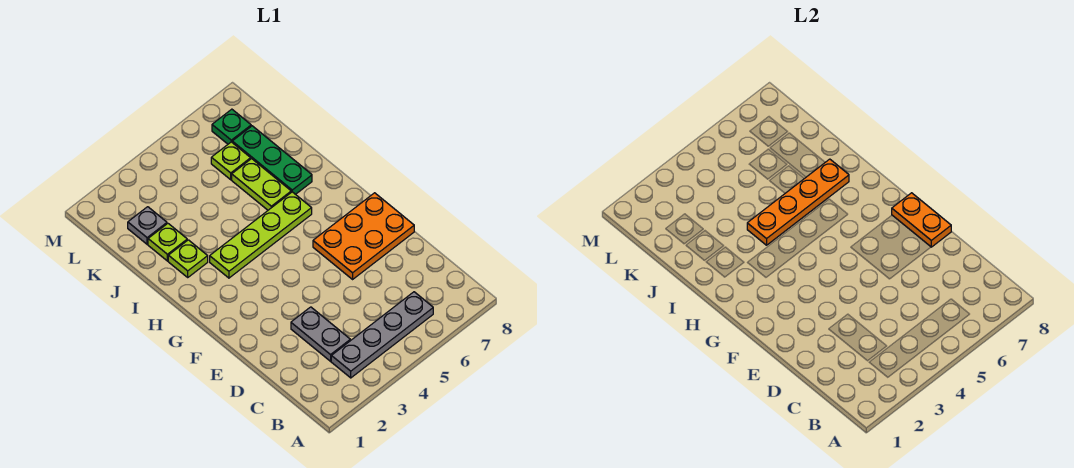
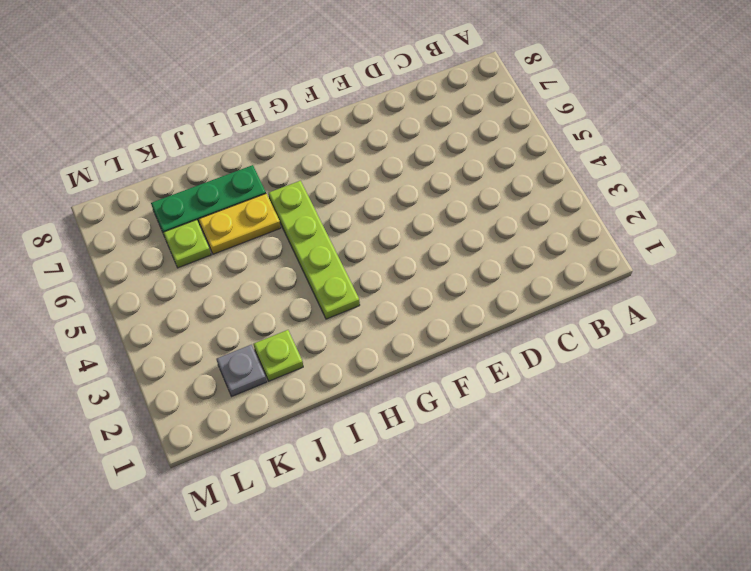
yellow plate I6:J6 level 1 -> lime plate I6:J6 level 1
none -> grey plate B3:B6 level 1
none -> grey plate C3:D3 level 1
none -> orange plate E6:F8 level 1

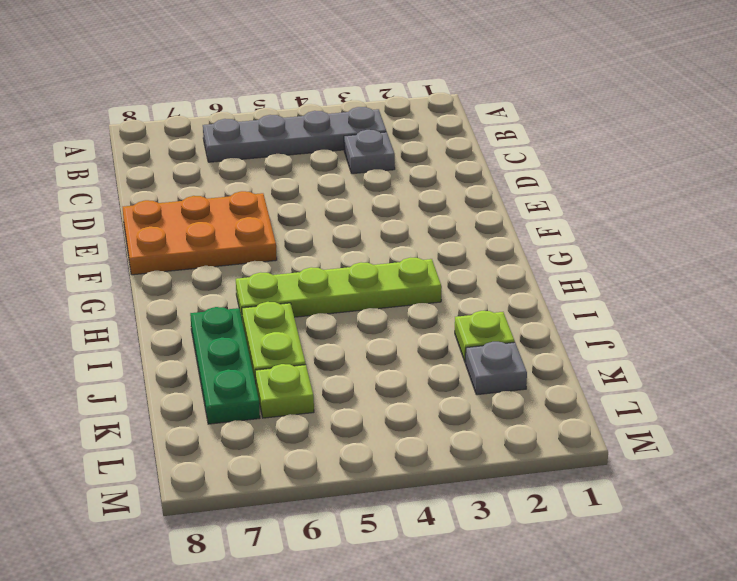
grey plate C3 level 1 -> grey plate C3:D3 level 1
none -> lime plate I2 level 1
none -> green plate L7 level 1
none -> orange plate E8:F8 level 2

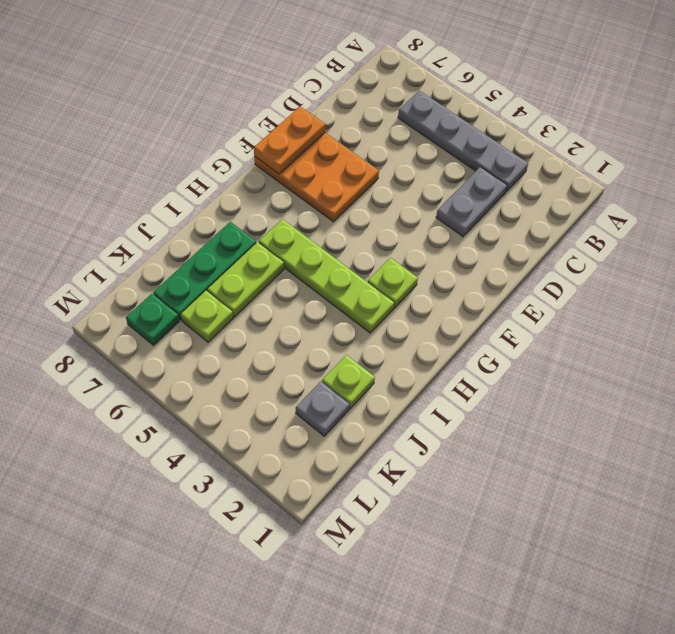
lime plate G3 level 1 -> lime plate I2 level 1
none -> orange plate I4:I7 level 2

